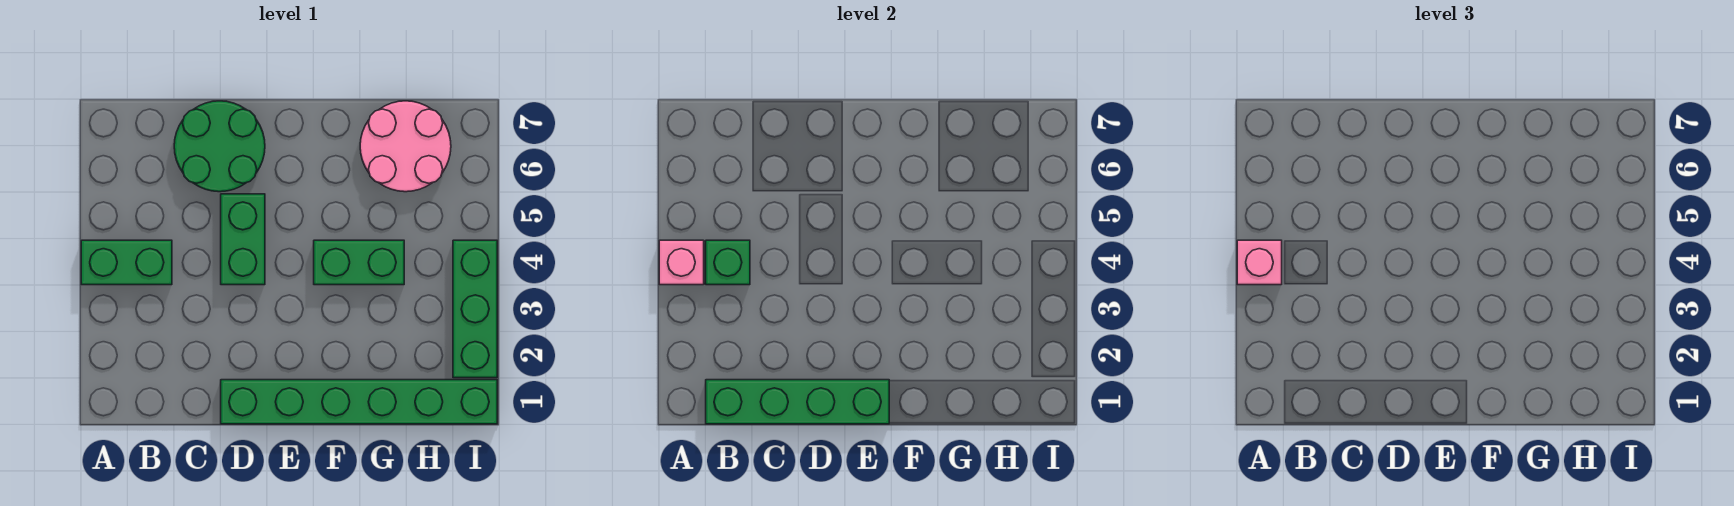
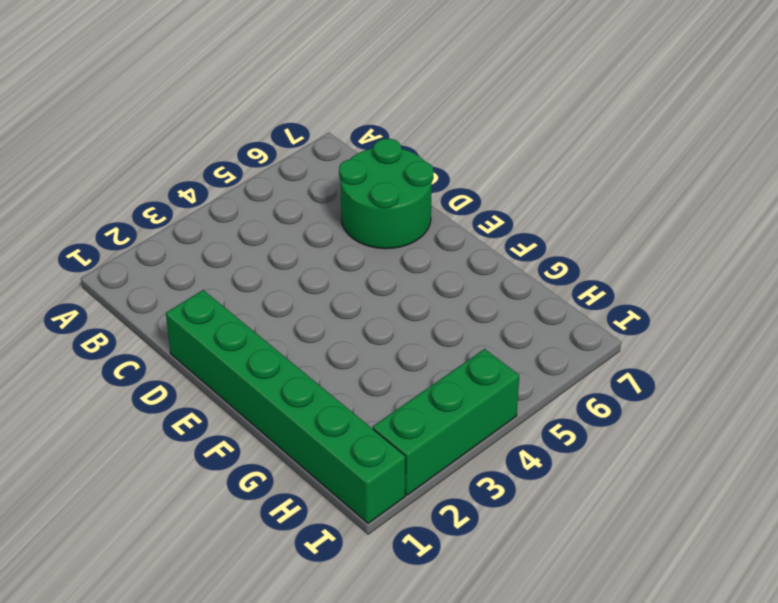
none -> green brick A4:B4 level 1
none -> green brick D4:D5 level 1

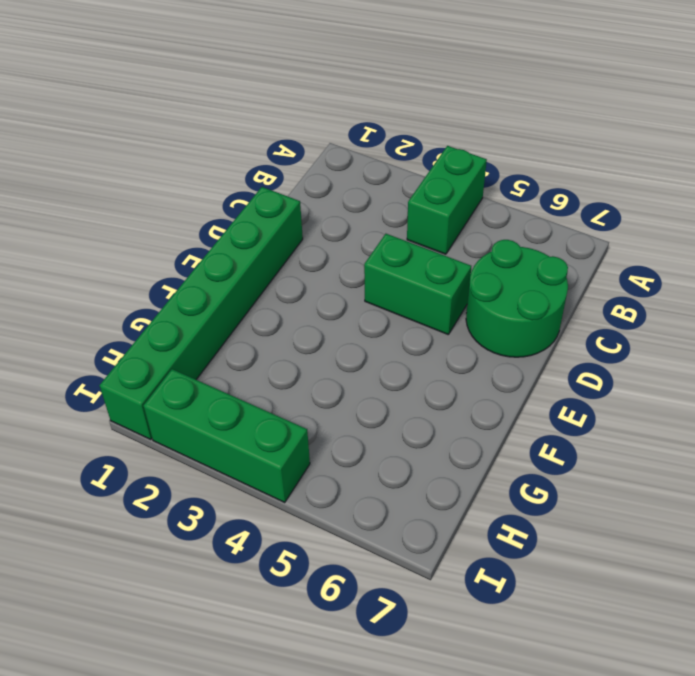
none -> green brick F4:G4 level 1
none -> pink round brick G6:H7 level 1

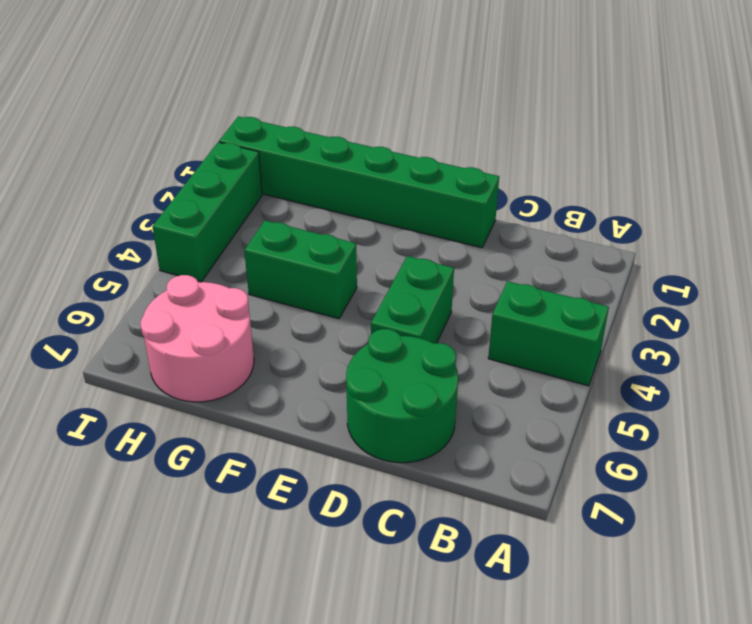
none -> pink brick A4 level 2
none -> green brick B1:E1 level 2

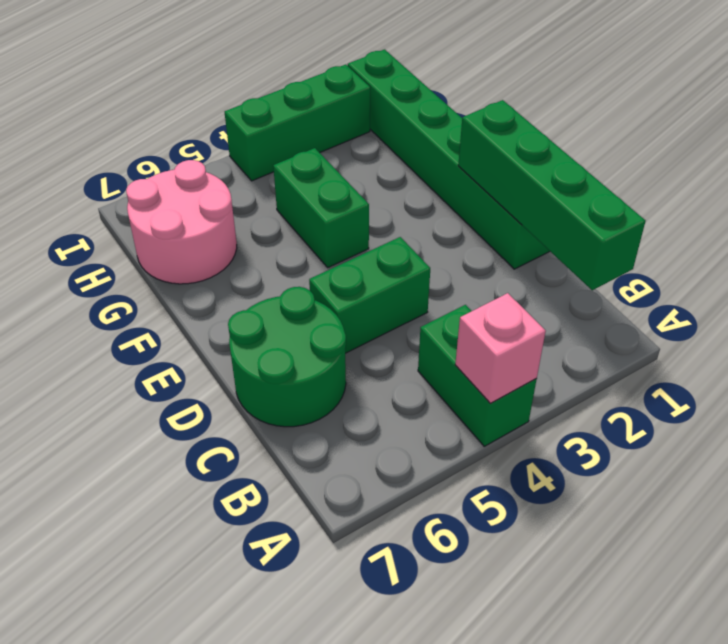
none -> green brick B4 level 2
none -> pink brick A4 level 3

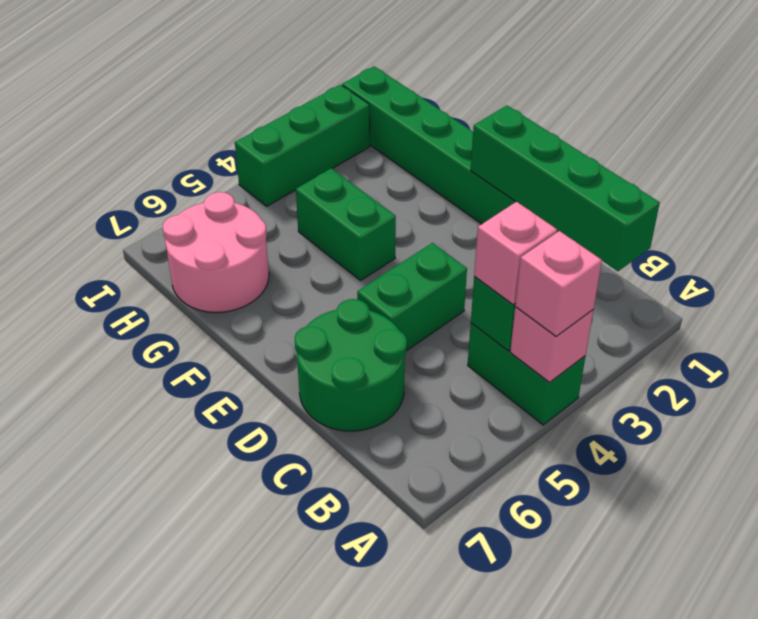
pink brick B4 level 3 -> none

